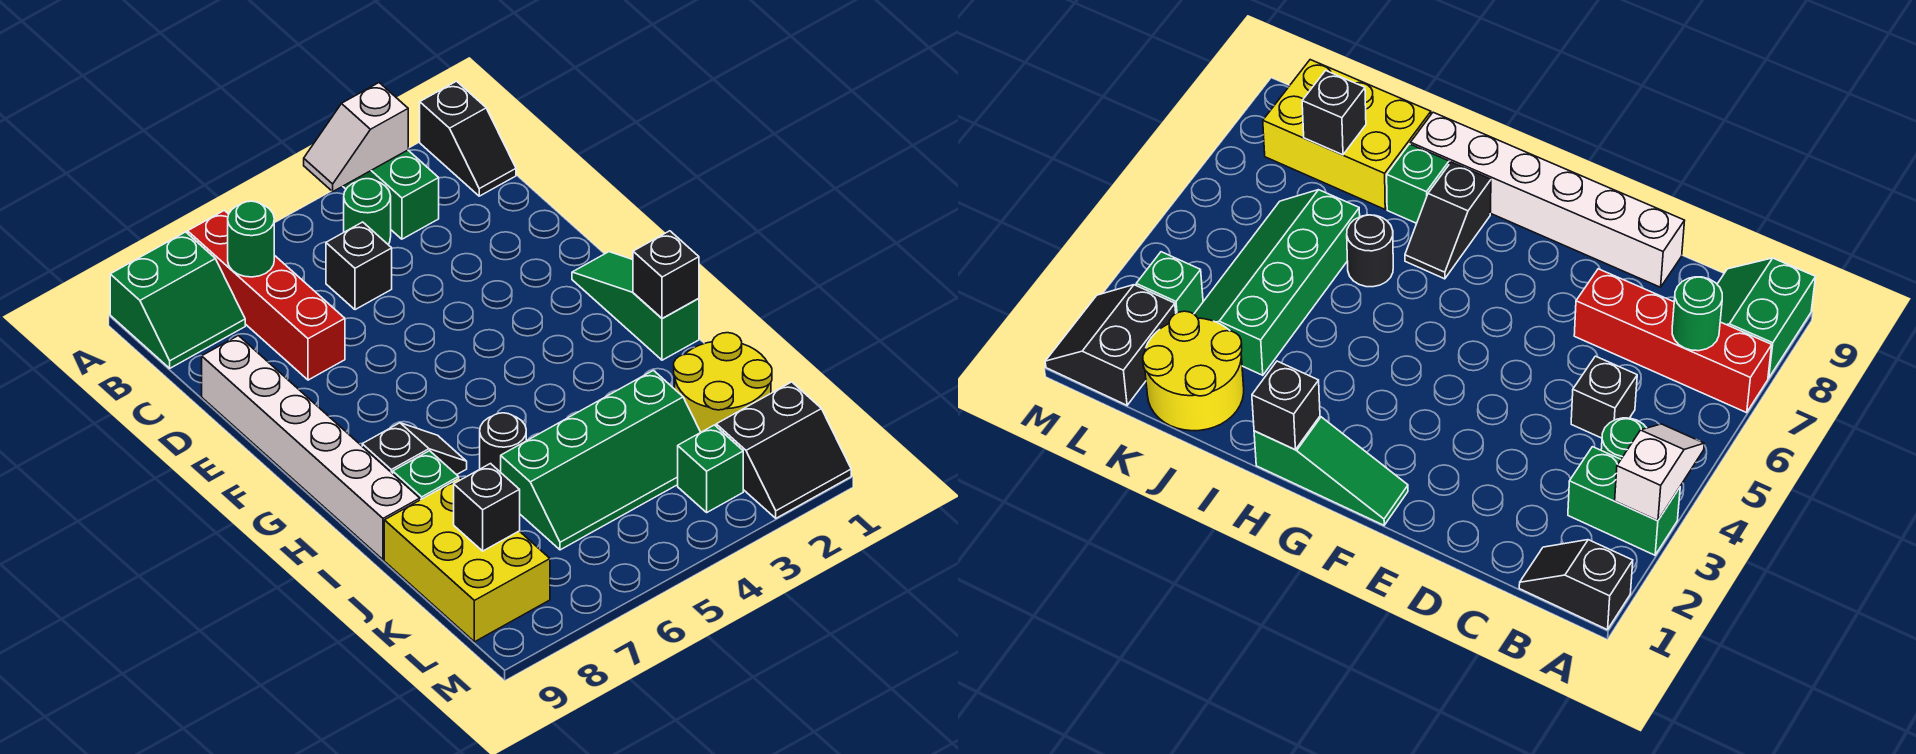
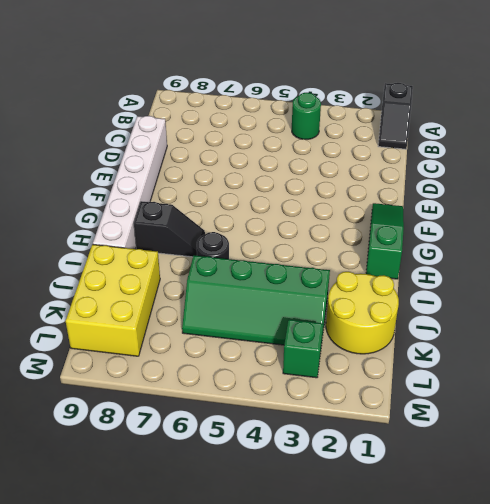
none -> green brick A3:B3 level 1
none -> red brick A7:D7 level 1
none -> green slope A8:B9 level 1 top A

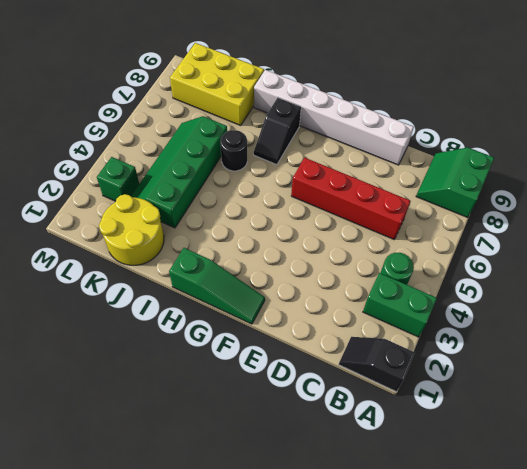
red brick C6:F6 level 1 -> red brick A7:D7 level 1
none -> black brick C5 level 1
none -> green brick I8 level 1
none -> black slope L1:M2 level 1 top L

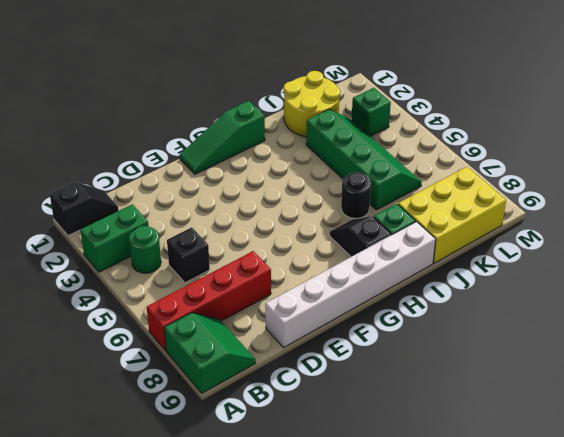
none -> black slope L1:M2 level 1 top L
none -> white slope A3:A4 level 2 top 3
none -> green round brick B7 level 2

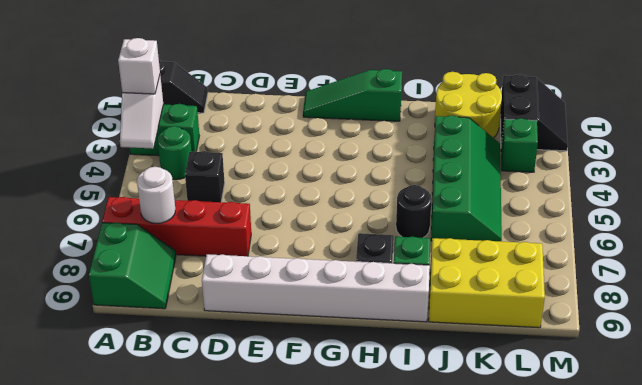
white brick A3 level 3 -> none
white round brick B7 level 2 -> green round brick B7 level 2
none -> black brick H1 level 2
none -> black brick K8 level 2

